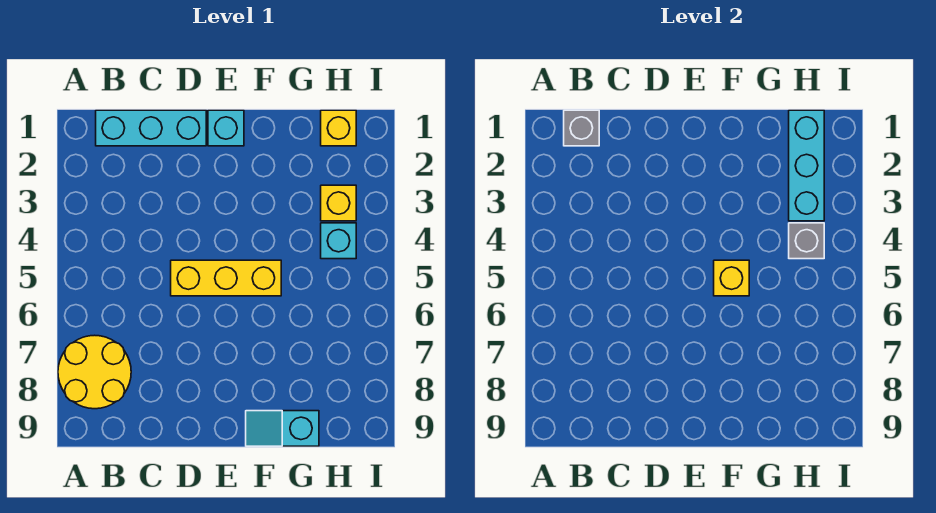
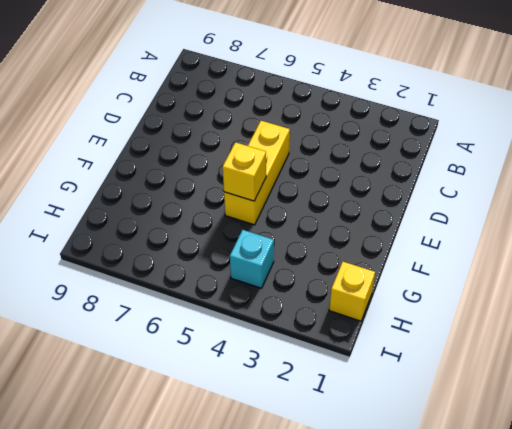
none -> yellow round brick A7:B8 level 1
none -> cyan brick B1:D1 level 1
none -> cyan brick E1 level 1

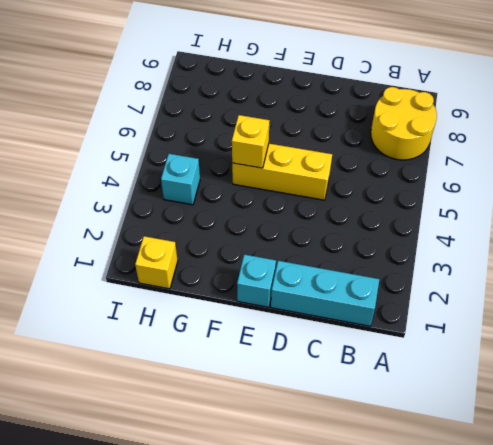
none -> cyan slope F9:G9 level 1 top G
none -> yellow brick H3 level 1
none -> grey brick B1 level 2

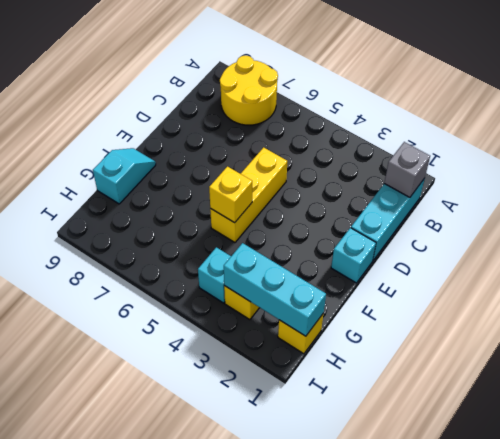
none -> grey brick H4 level 2

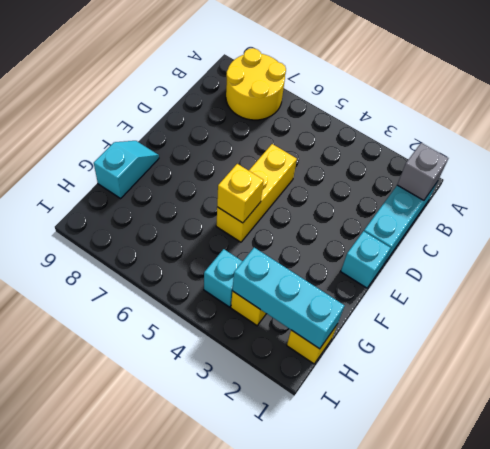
none -> grey brick H4 level 2

